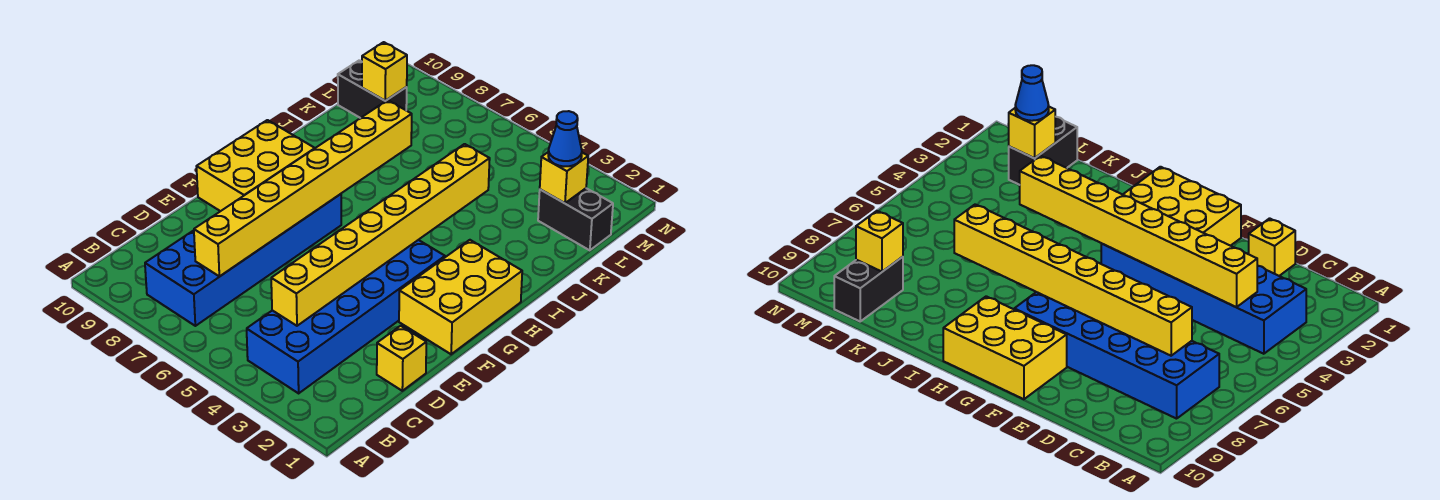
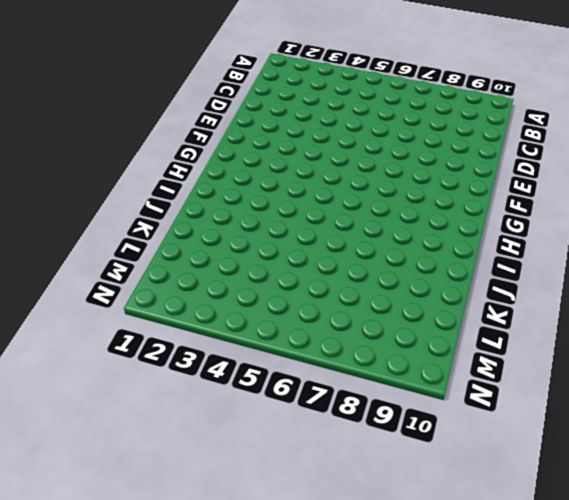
none -> blue brick B3:G4 level 1
none -> blue brick B7:G8 level 1
none -> yellow brick D1 level 1

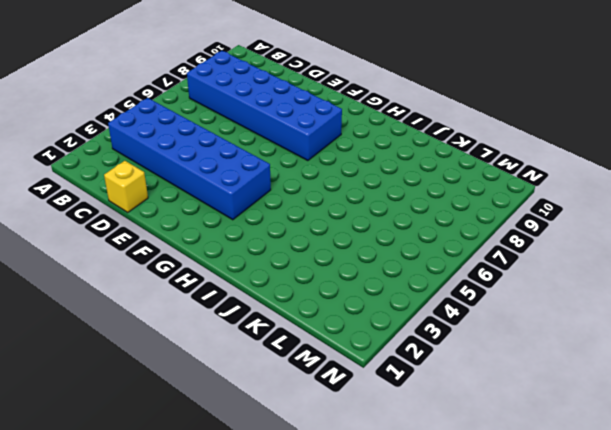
none -> yellow brick F1:H2 level 1
none -> yellow brick F9:H10 level 1
none -> black brick L1:L2 level 1

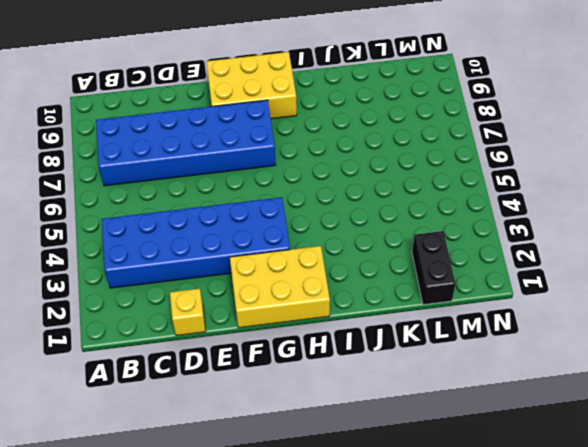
none -> black brick L9:L10 level 1
none -> yellow brick C4:J4 level 2
none -> yellow brick C7:J7 level 2

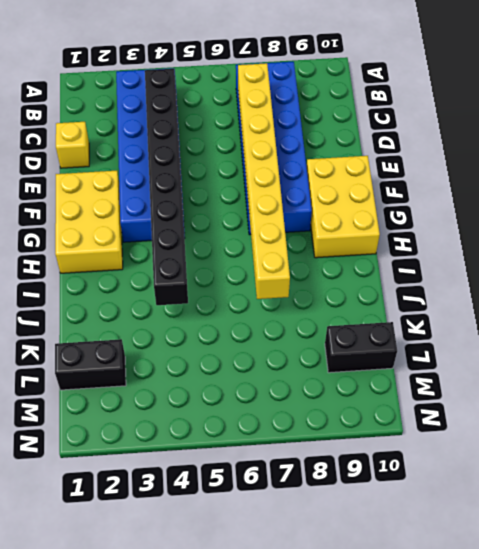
black brick C4:J4 level 2 -> yellow brick C4:J4 level 2
none -> yellow brick L2 level 2
none -> yellow brick L9 level 2
none -> blue cone L2 level 3

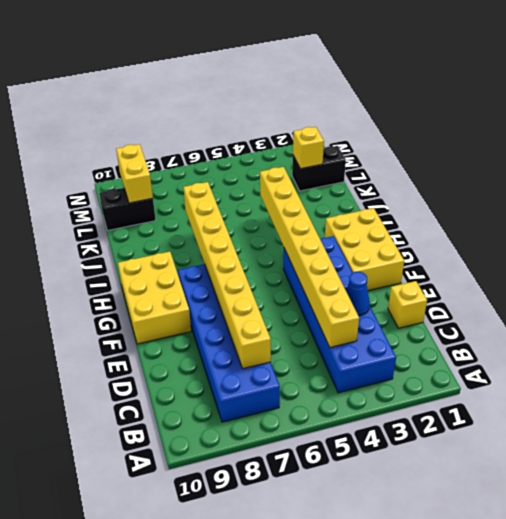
blue cone D3 level 2 -> blue cone L2 level 3
yellow brick L9:M9 level 2 -> yellow brick L9 level 2

